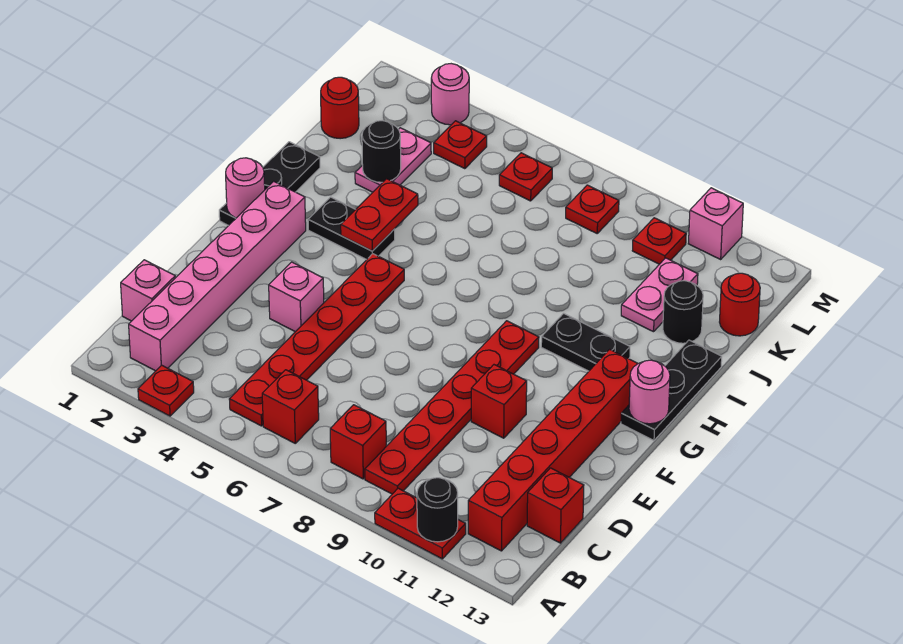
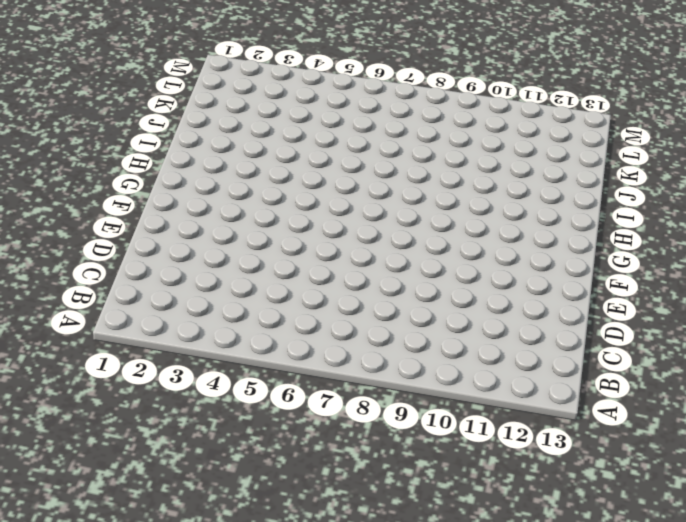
none -> red plate A3 level 1
none -> red plate A10:A11 level 1
none -> pink brick B2:G2 level 1
none -> red plate B5:G5 level 1

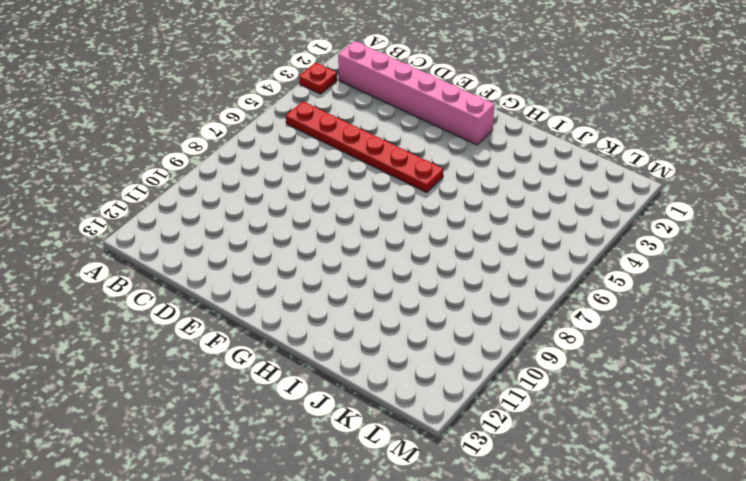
none -> red plate A10:A11 level 1
none -> red brick B6 level 1
none -> red brick B8 level 1
none -> red plate B9:G9 level 1

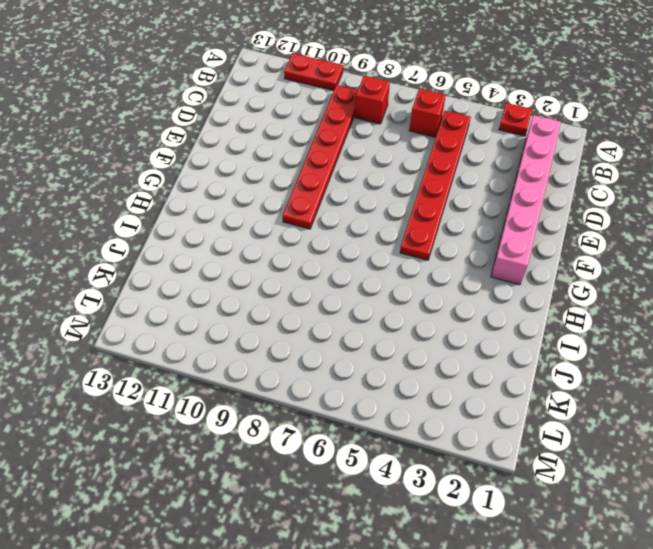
none -> red brick B12:G12 level 1
none -> pink brick C1 level 1
none -> red brick C13 level 1
none -> pink brick E4 level 1

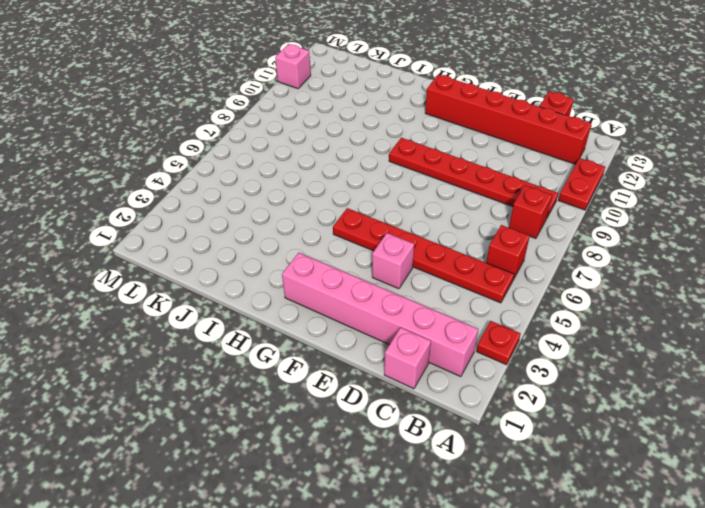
none -> red brick E10 level 1
none -> black plate G1:I1 level 1
none -> black plate G13:I13 level 1
none -> black plate H3:H4 level 1

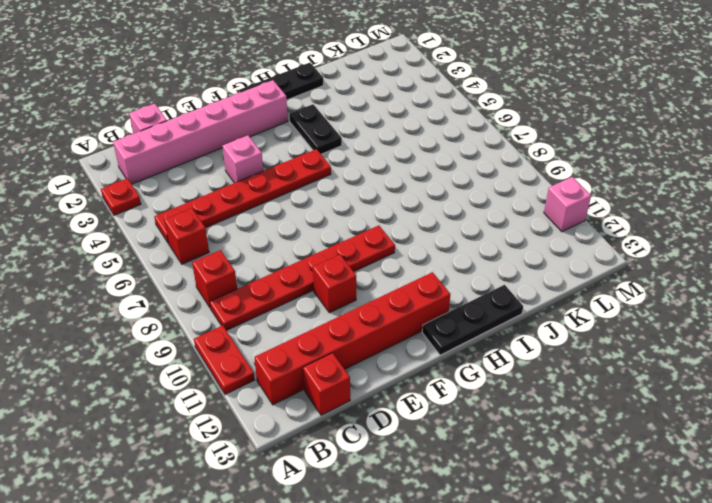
none -> black plate H10:H11 level 1
none -> pink plate J3:K3 level 1
none -> pink plate J11:K11 level 1
none -> black round brick J12 level 1

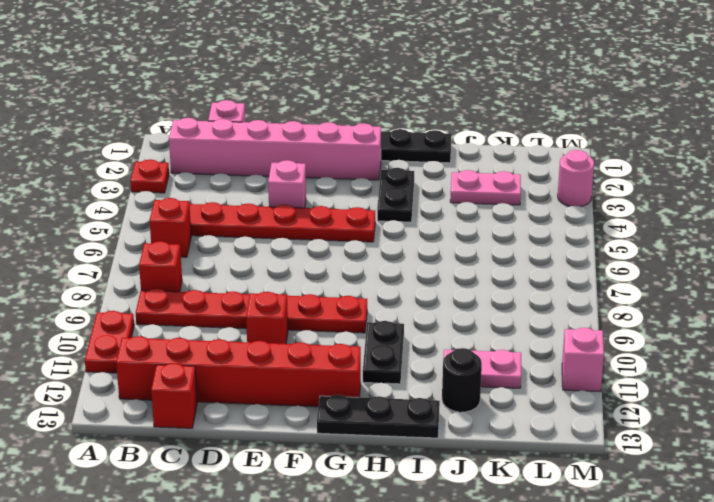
none -> red round brick K1 level 1
none -> red round brick K13 level 1
none -> red plate L4 level 1
none -> red plate L6 level 1

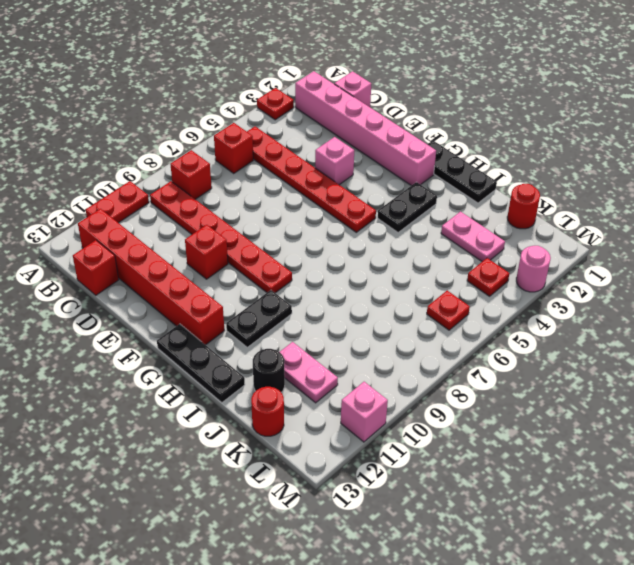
none -> red plate L8 level 1
none -> red plate L10 level 1
none -> black round brick A11 level 2
none -> pink round brick G1 level 2

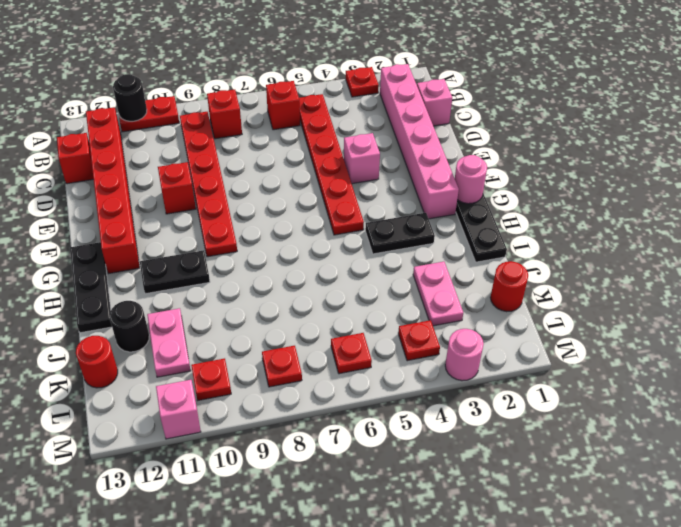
none -> pink round brick G13 level 2
none -> red plate H4:I4 level 2
none -> black round brick J3 level 2

